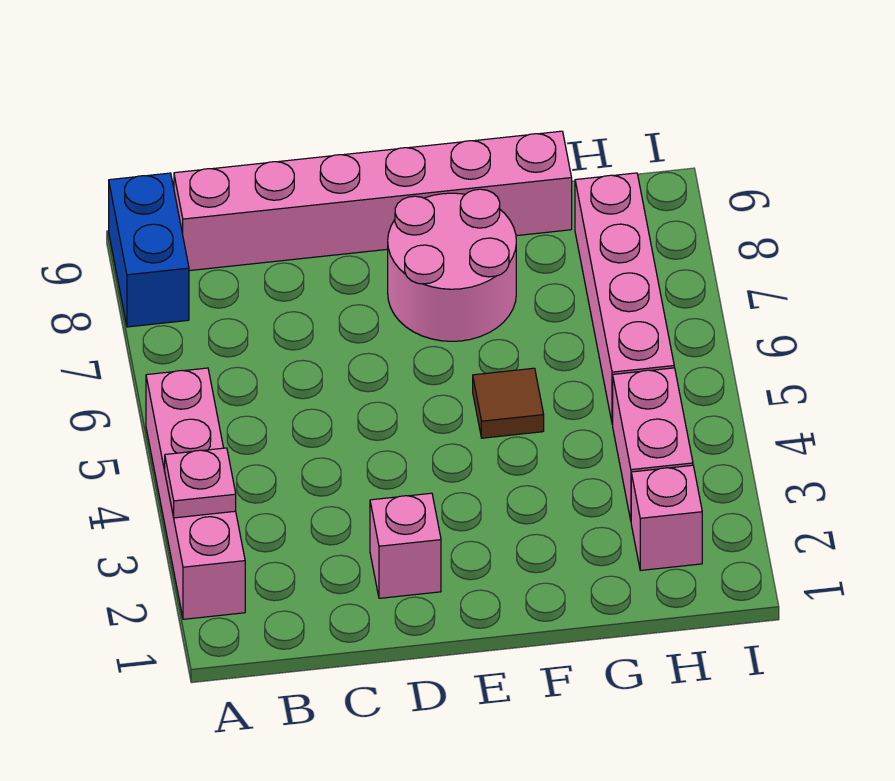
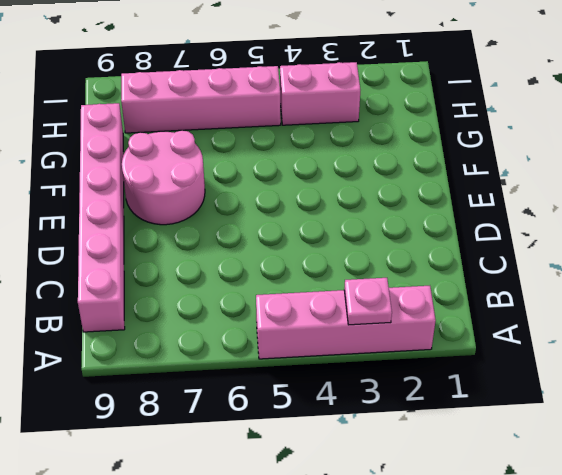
none -> blue brick A8:A9 level 1
none -> pink brick D2 level 1

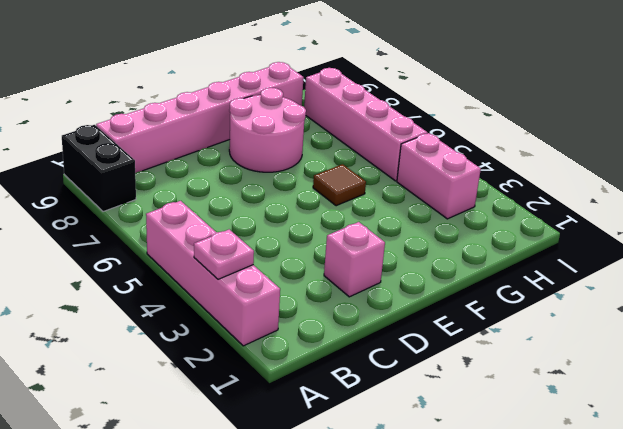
black brick A8:A9 level 1 -> blue brick A8:A9 level 1
none -> pink brick H2 level 1

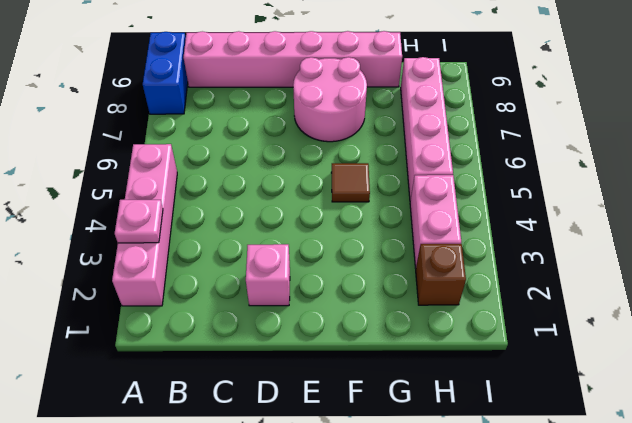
brown brick H2 level 1 -> pink brick H2 level 1

